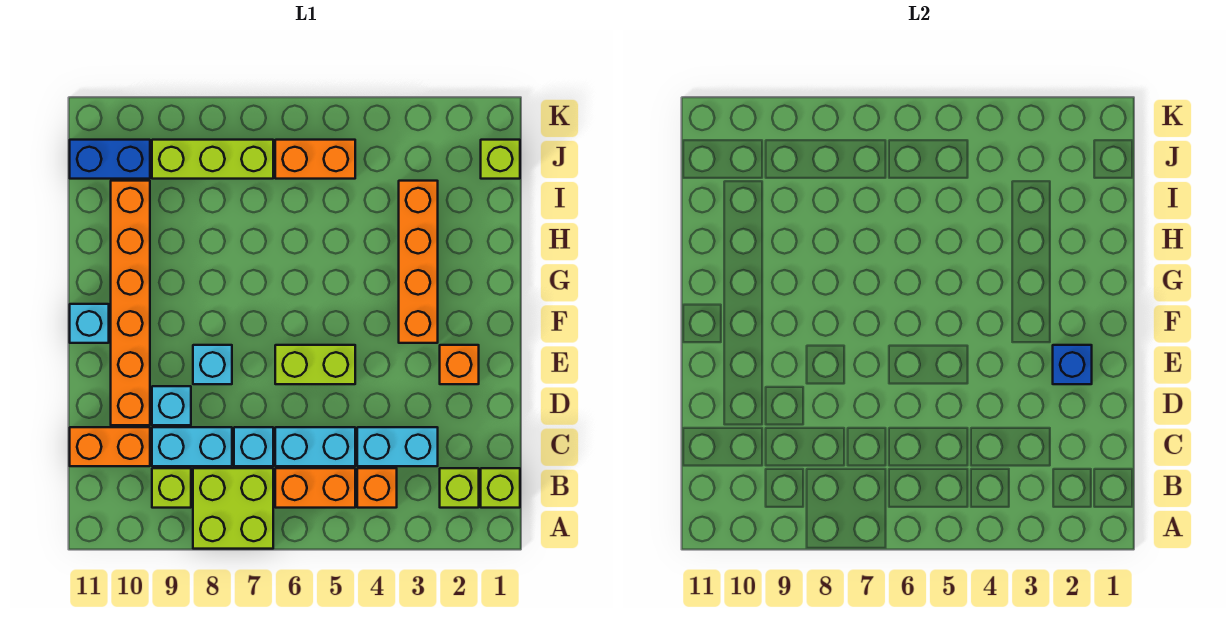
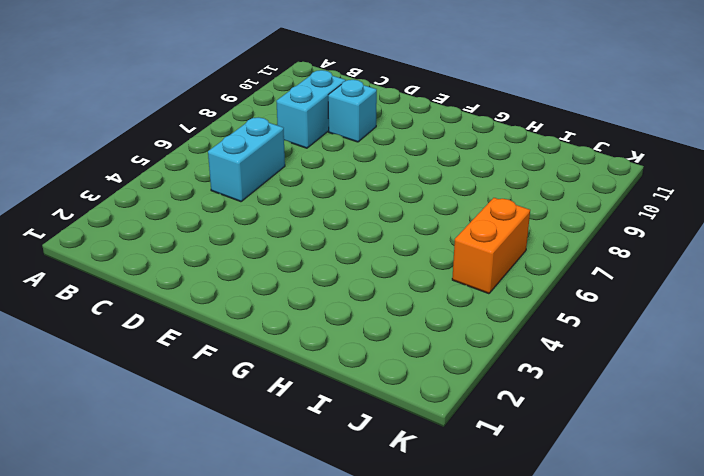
none -> lime brick A7:B8 level 1
none -> lime brick B1 level 1
none -> lime brick B2 level 1

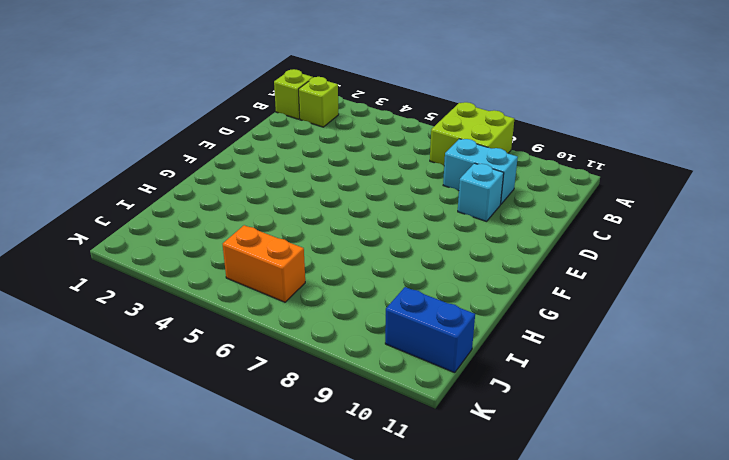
none -> orange brick B4 level 1
none -> orange brick B5:B6 level 1
none -> lime brick B9 level 1

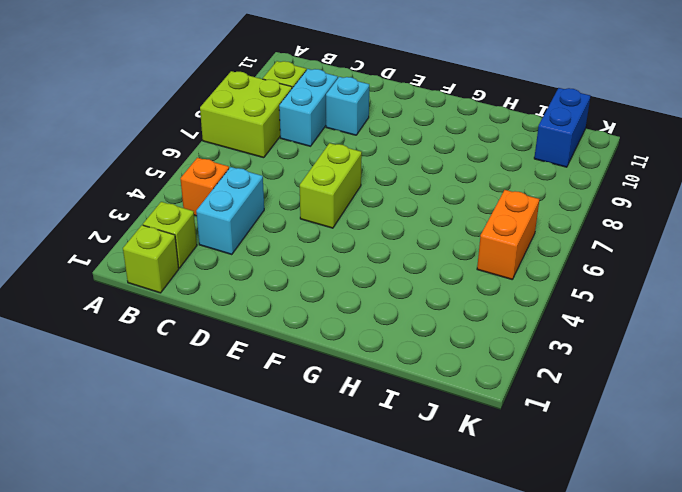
none -> orange brick B5:B6 level 1
none -> cyan brick C5:C6 level 1
none -> cyan brick C7 level 1

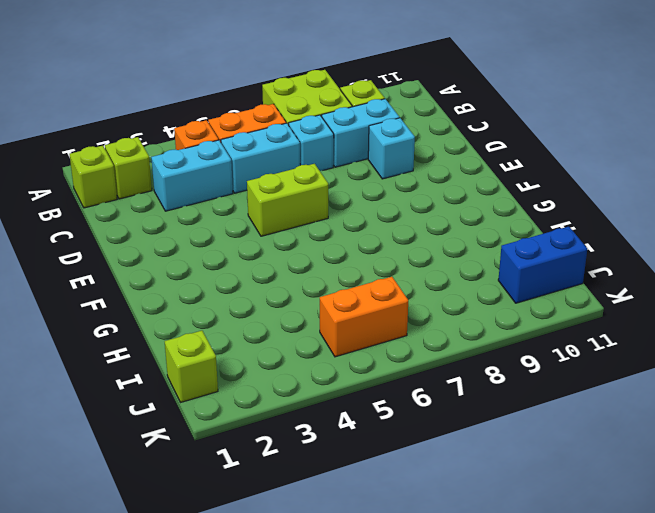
none -> orange brick C10:C11 level 1
none -> orange brick D10:I10 level 1
none -> orange brick E2 level 1

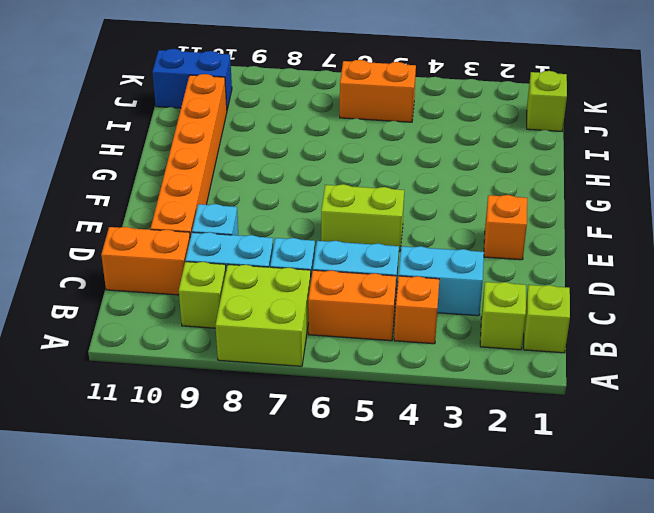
none -> cyan brick E8 level 1
none -> orange brick F3:I3 level 1
none -> cyan brick F11 level 1

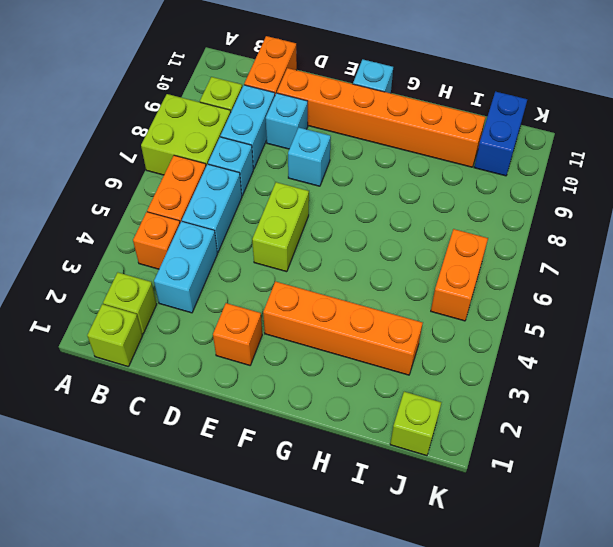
none -> lime brick J7:J9 level 1
none -> blue brick E2 level 2

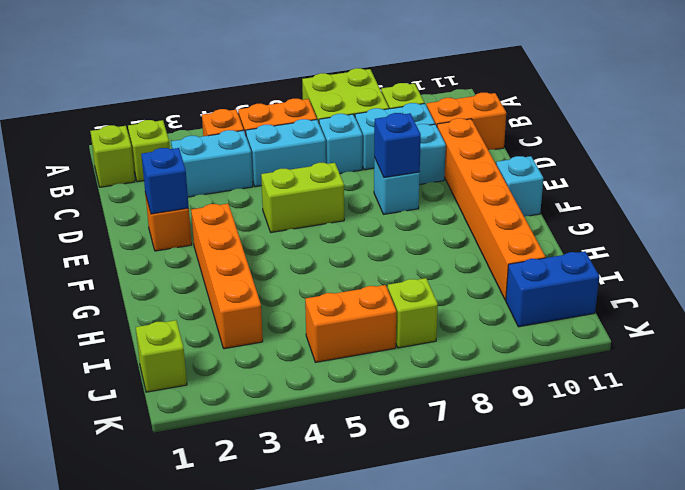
blue brick E8 level 2 -> none
lime brick J7 level 1 -> lime brick J7:J9 level 1

